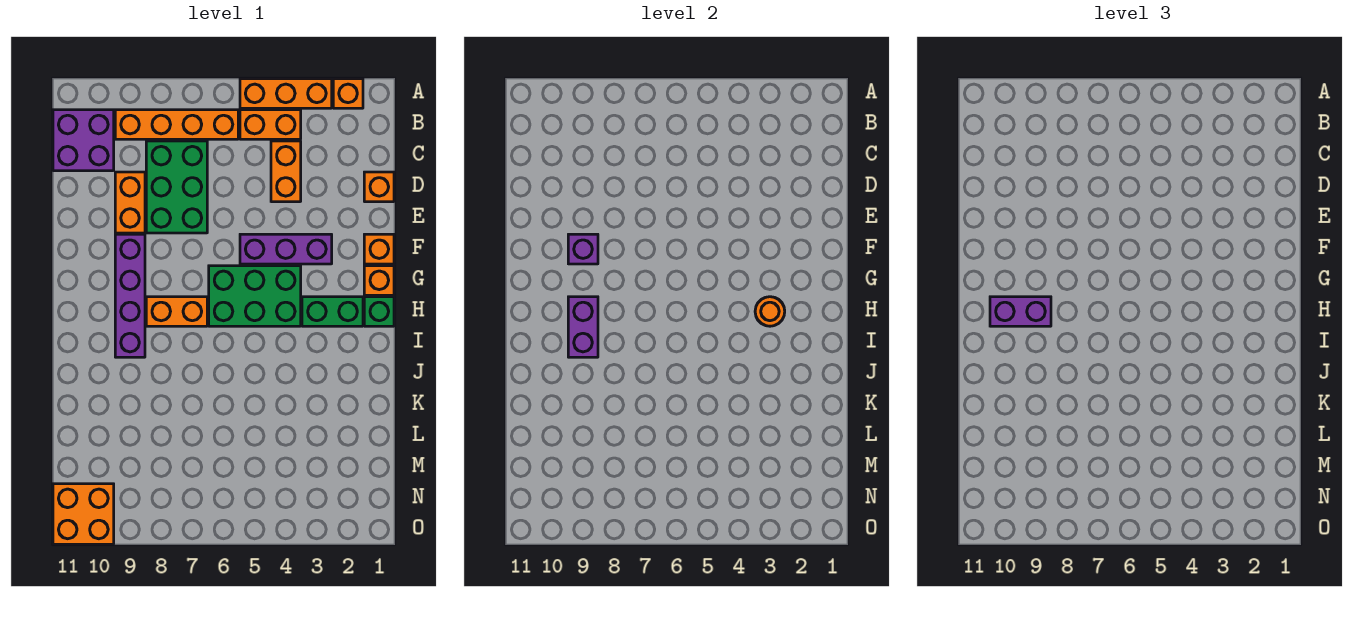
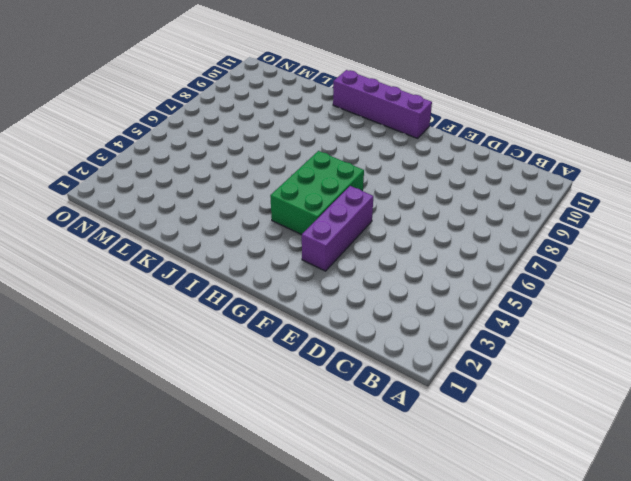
purple brick G11:J11 level 1 -> purple brick F9:I9 level 1
none -> orange brick A2 level 1
none -> orange brick A3:A5 level 1
none -> orange brick B4:B5 level 1

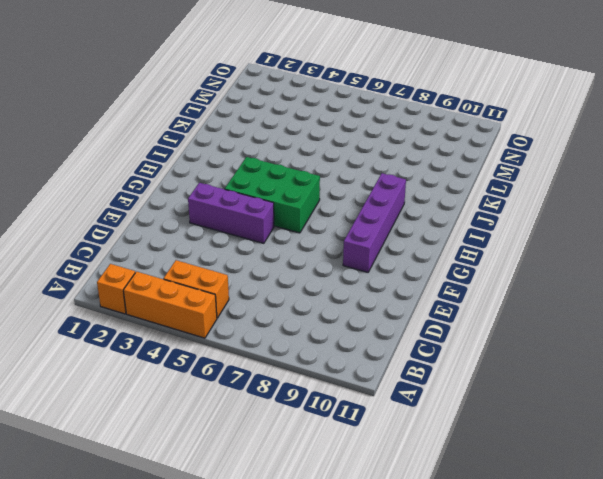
none -> orange brick B6:B9 level 1
none -> purple brick B10:C11 level 1
none -> orange brick C4:D4 level 1

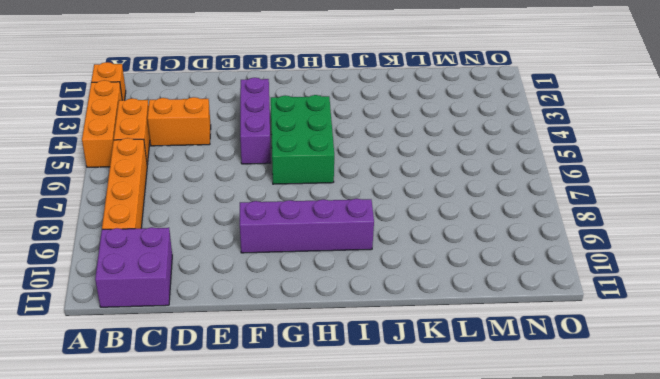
none -> green brick C7:E8 level 1
none -> orange brick D1 level 1
none -> orange brick D9:E9 level 1

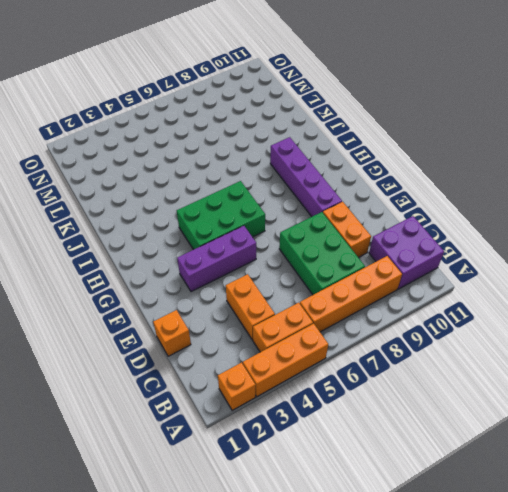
none -> orange brick F1 level 1
none -> orange brick G1 level 1
none -> green brick H1 level 1

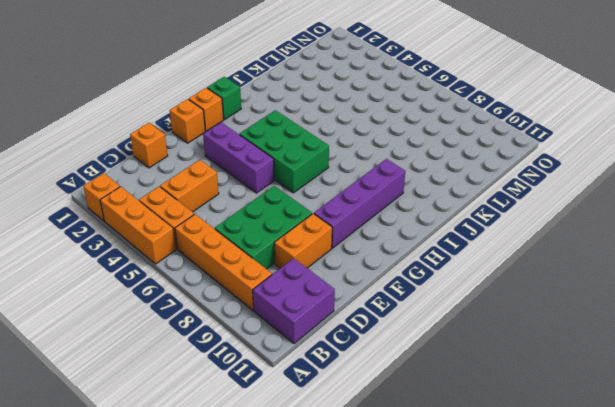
none -> green brick H2:H3 level 1
none -> orange brick H7:H8 level 1
none -> orange brick N10:O11 level 1

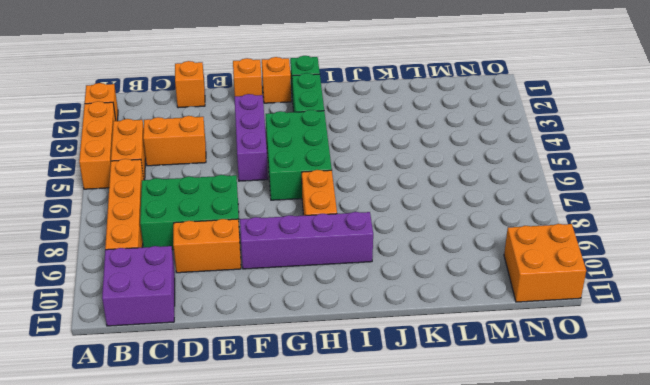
none -> purple brick F9 level 2
none -> orange round brick H3 level 2
none -> purple brick H9:I9 level 2

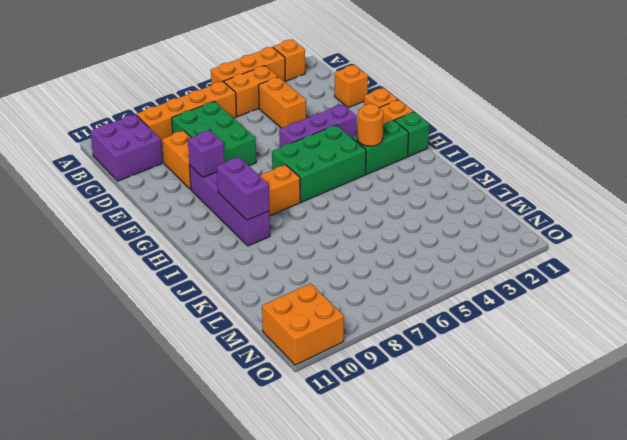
none -> purple brick H9:H10 level 3

